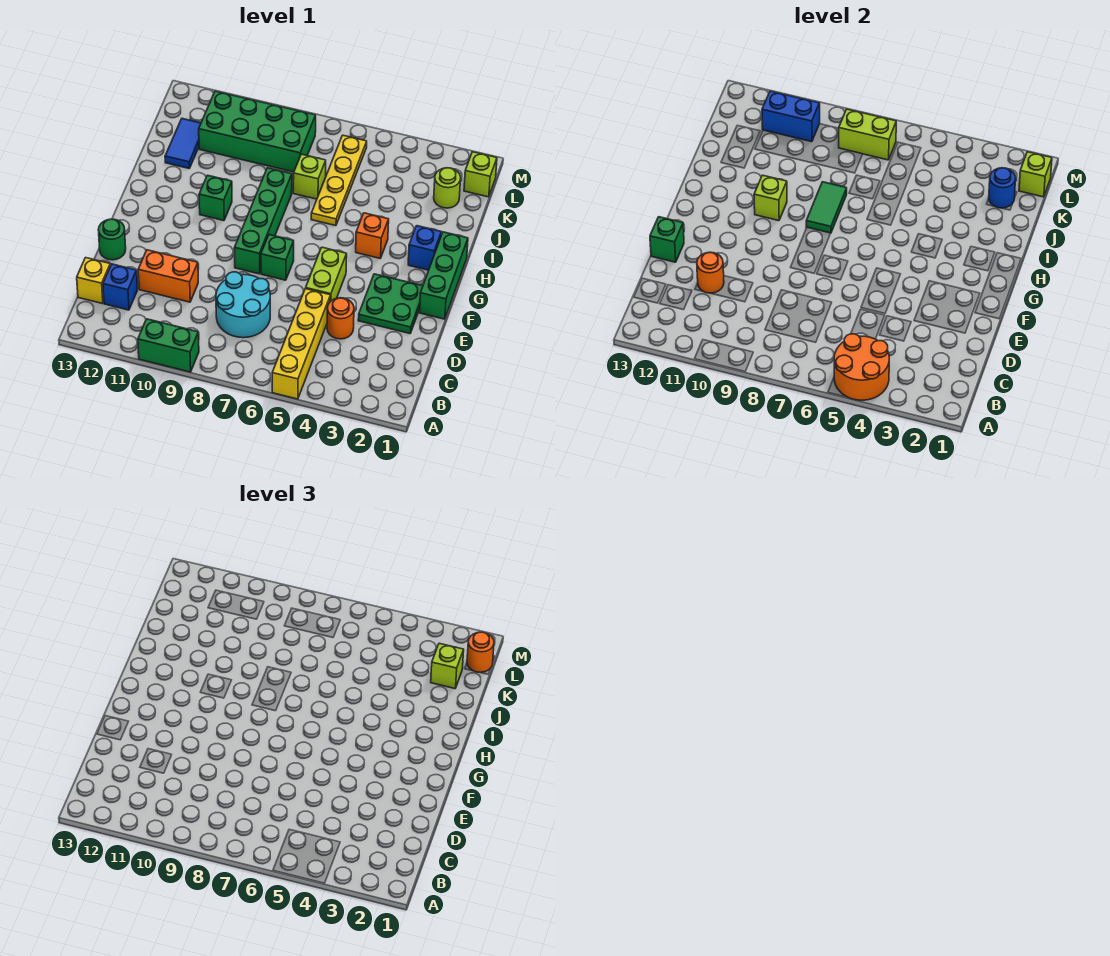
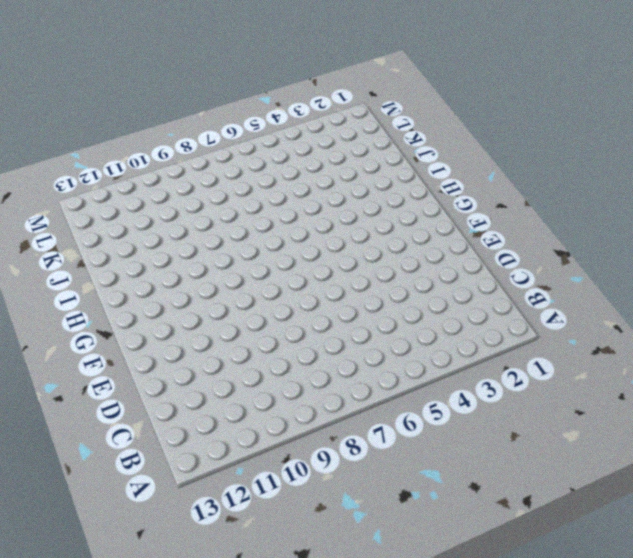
none -> yellow brick A5:D5 level 1
none -> green brick A9:A10 level 1
none -> cyan round brick C7:D8 level 1
none -> blue brick C12 level 1

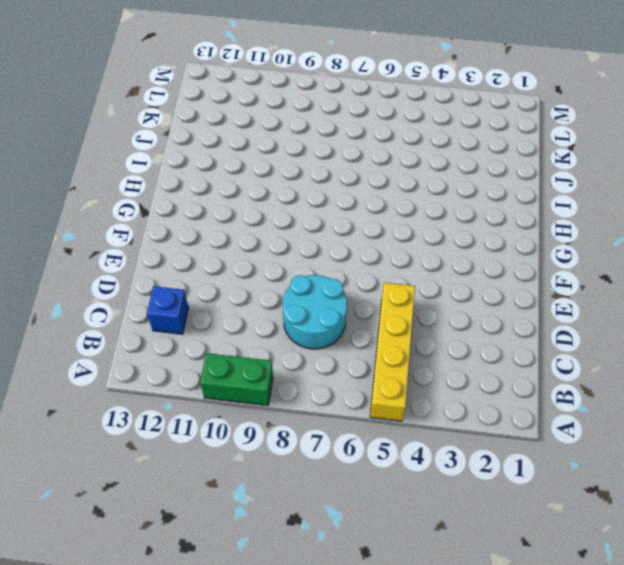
none -> yellow brick C13 level 1
none -> orange round brick D4 level 1
none -> orange brick D10:D11 level 1
none -> green plate E2:F3 level 1

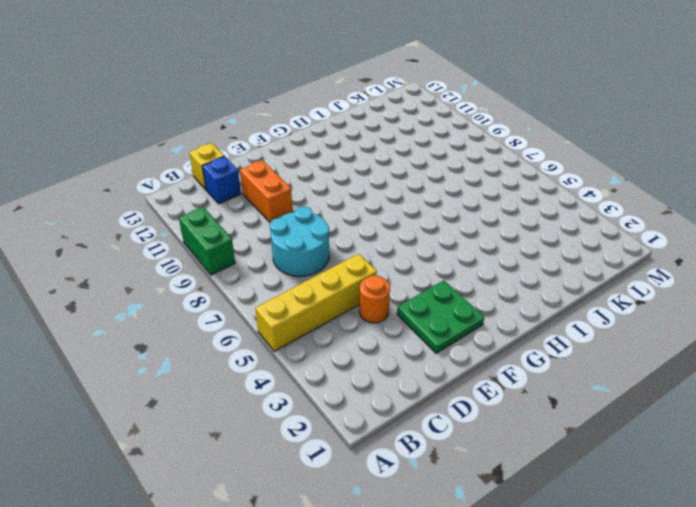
none -> lime brick E5:F5 level 1
none -> green round brick E13 level 1
none -> green brick F1:H1 level 1
none -> green brick F7 level 1

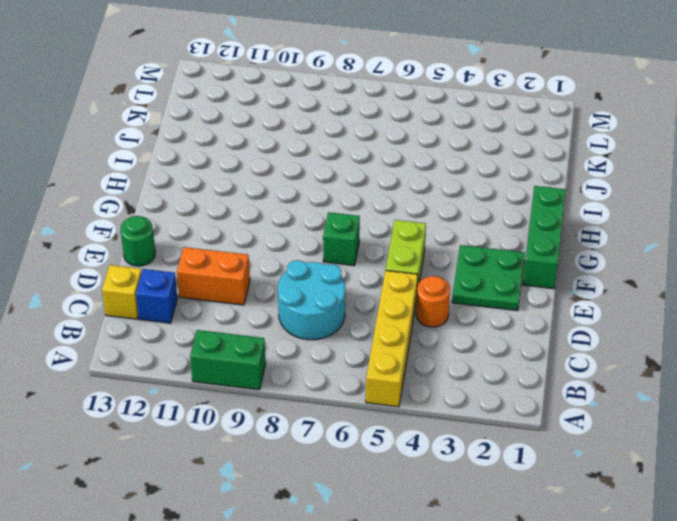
none -> green brick F8:I8 level 1
none -> blue brick H2 level 1
none -> orange brick H4 level 1
none -> green brick H10 level 1

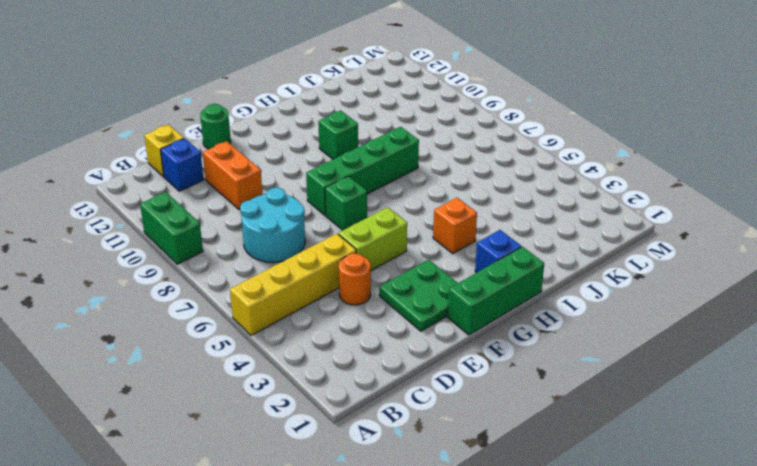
none -> yellow plate I6:L6 level 1
none -> lime brick J7 level 1
none -> blue tile J12:K12 level 1
none -> lime round brick K2 level 1

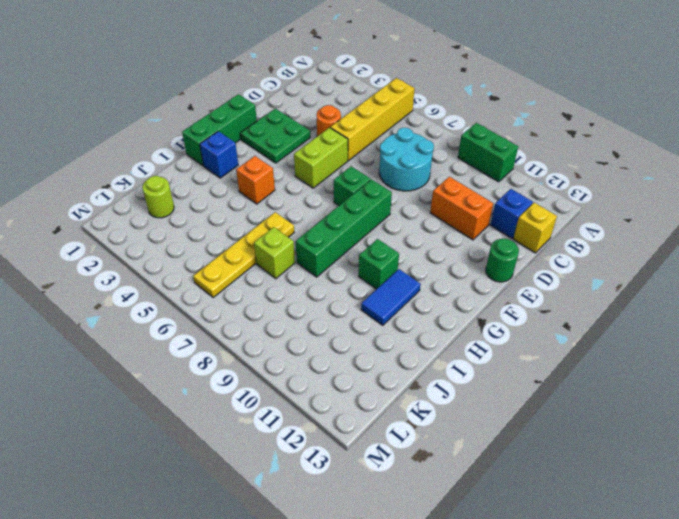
blue tile H11:I11 level 1 -> blue tile J12:K12 level 1
none -> green brick K8:L11 level 1
none -> lime brick L1 level 1
none -> orange round brick A4:B5 level 2
none -> orange round brick D11 level 2

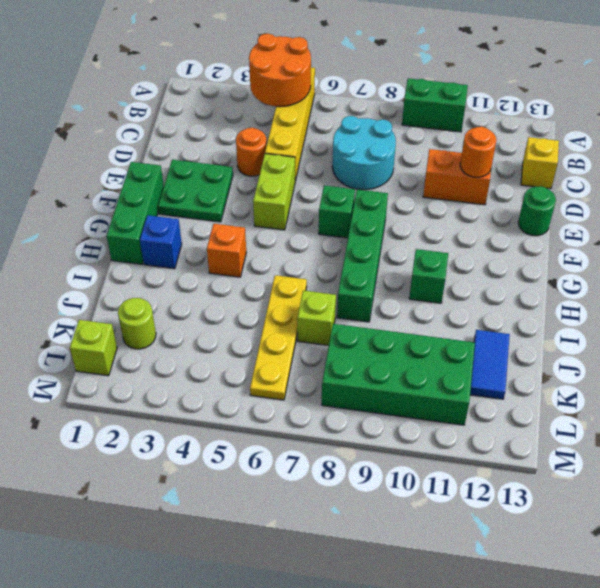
none -> blue brick C12 level 1
none -> green brick E13 level 2
none -> green tile H8:I8 level 2
none -> lime brick H10 level 2

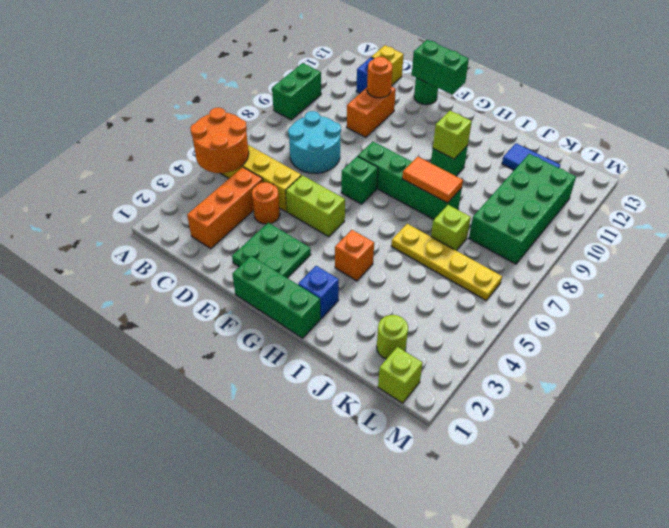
orange brick C2:C4 level 1 -> none
green brick E13:F13 level 2 -> green brick E13 level 2
orange tile H8:I8 level 2 -> green tile H8:I8 level 2
none -> blue round brick K2 level 2
none -> lime brick L1 level 2
none -> lime brick L7:L8 level 2
none -> blue brick L10:L11 level 2

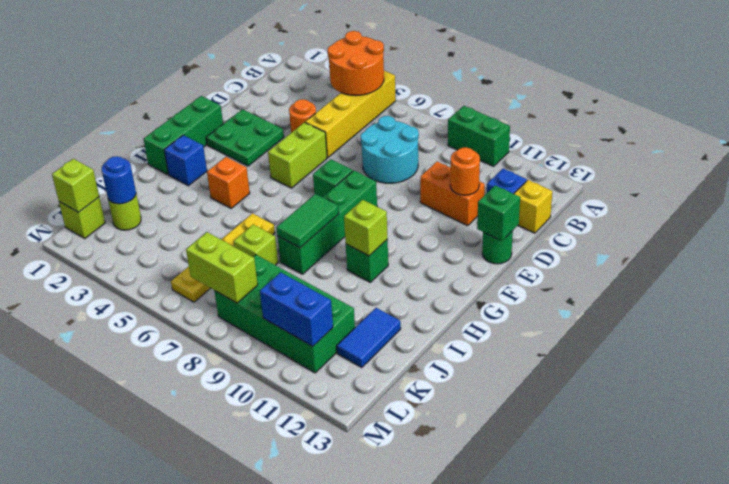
none -> lime brick K2 level 3
none -> orange round brick L1 level 3

